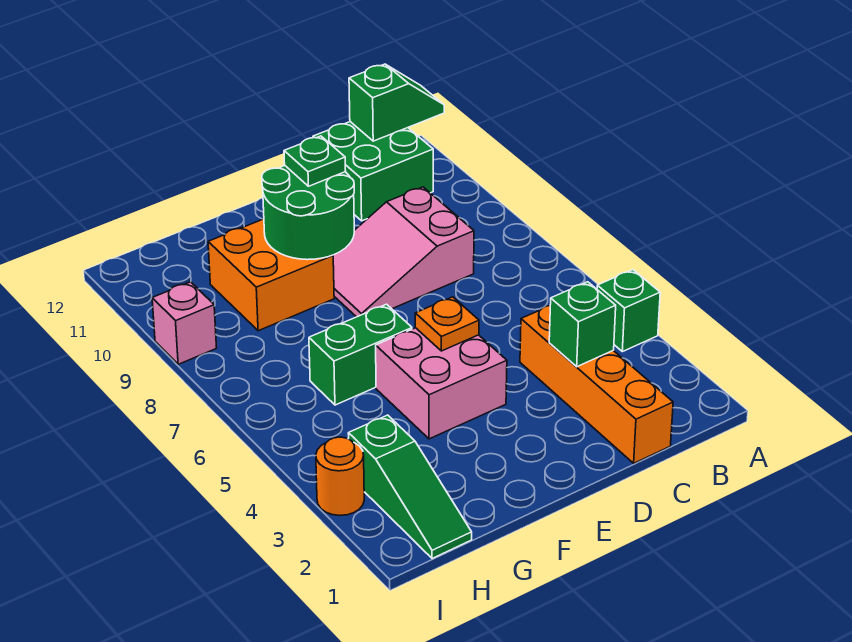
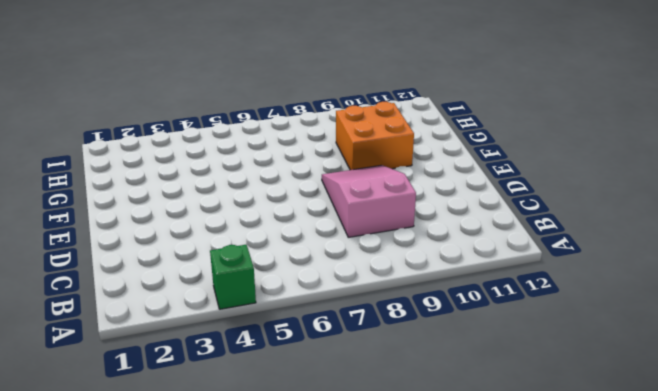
none -> green brick B11:C12 level 1
none -> orange brick C1:C4 level 1
none -> pink brick E4:F5 level 1

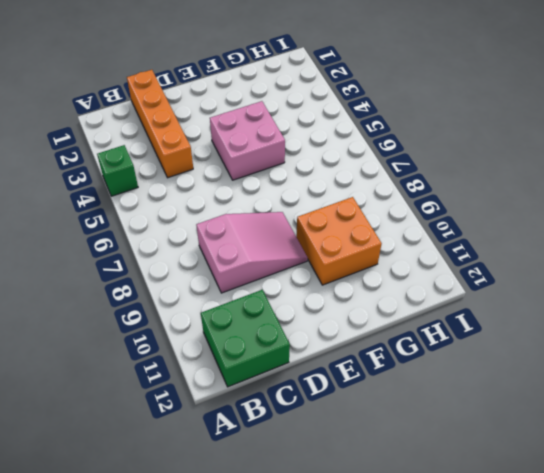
none -> green brick F6:G6 level 1
none -> green slope H1:H3 level 1 top 3
none -> orange round brick I3 level 1

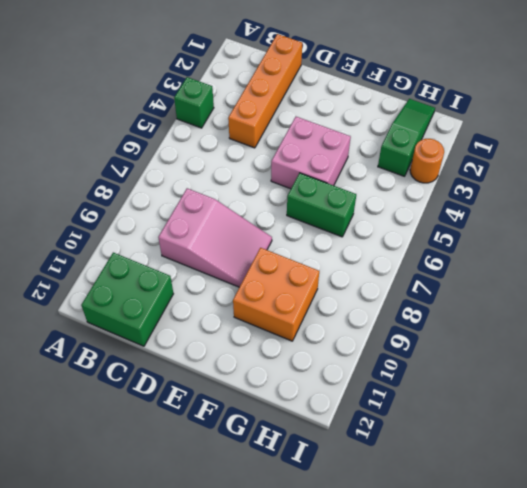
none -> pink brick I9 level 1
none -> green slope A12:B12 level 2 top B
none -> green brick C3 level 2

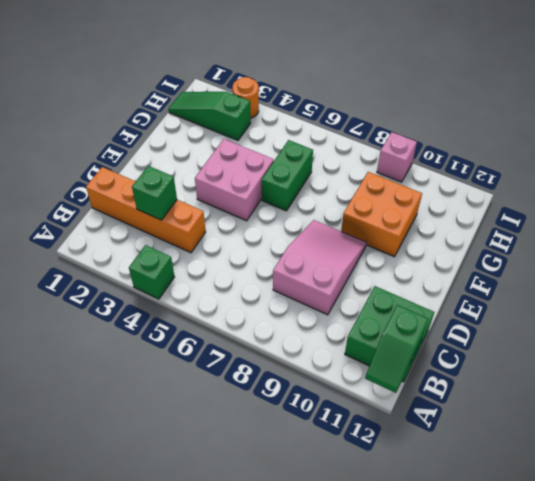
none -> orange plate E5 level 2
none -> green round brick E9:F10 level 2
none -> green plate E10 level 3

